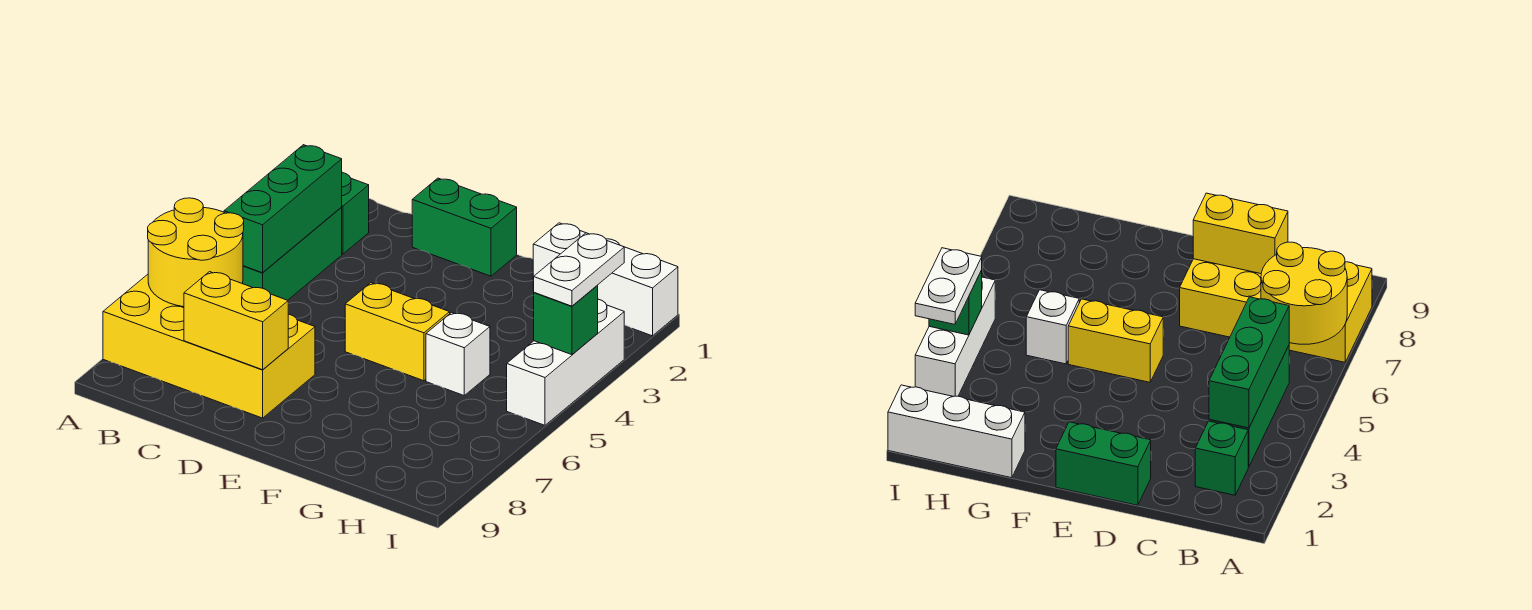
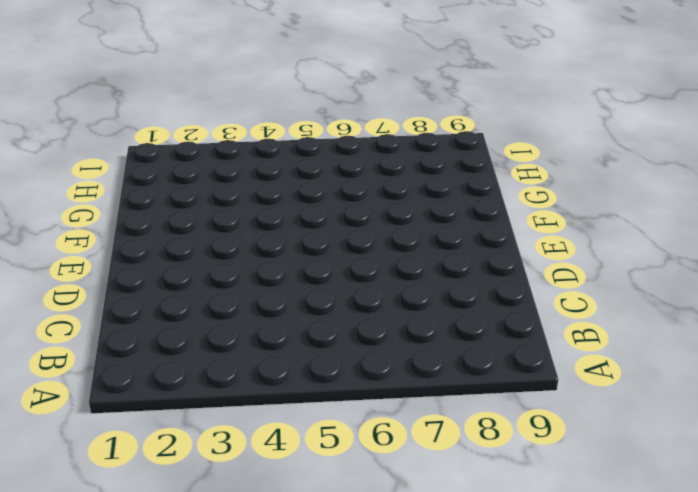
none -> yellow brick A7:D8 level 1
none -> green brick B2 level 1
none -> green brick B3:B5 level 1

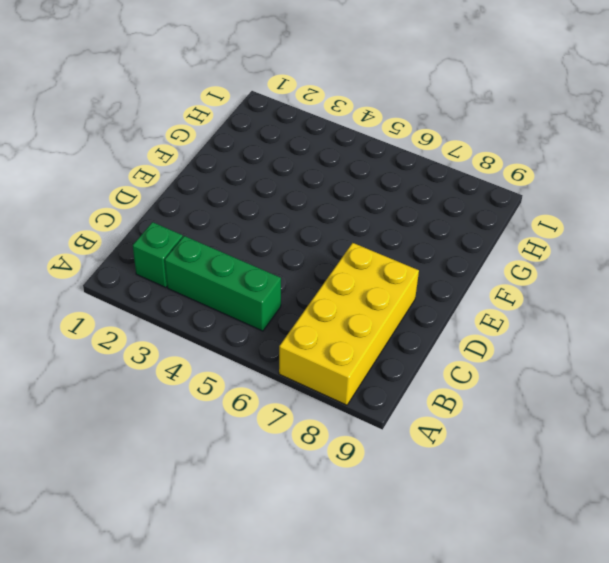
none -> green brick D1:E1 level 1
none -> yellow brick E5:F5 level 1
none -> white brick G1:I1 level 1

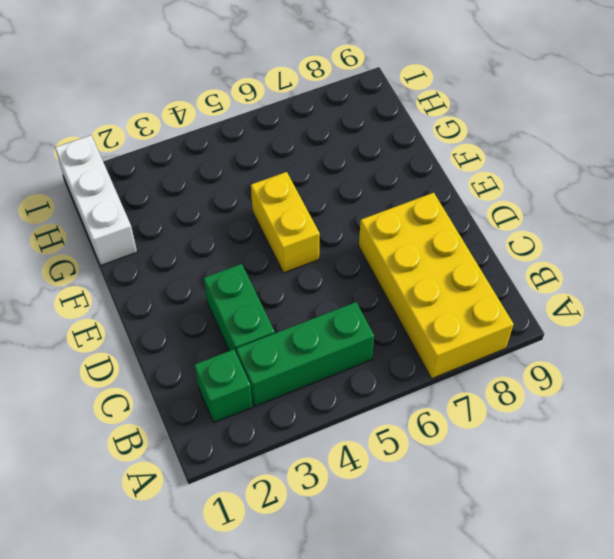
green brick C3:D3 level 1 -> green brick D1:E1 level 1
none -> white brick G5 level 1
none -> white brick I3:I5 level 1
none -> yellow round brick A6:B7 level 2

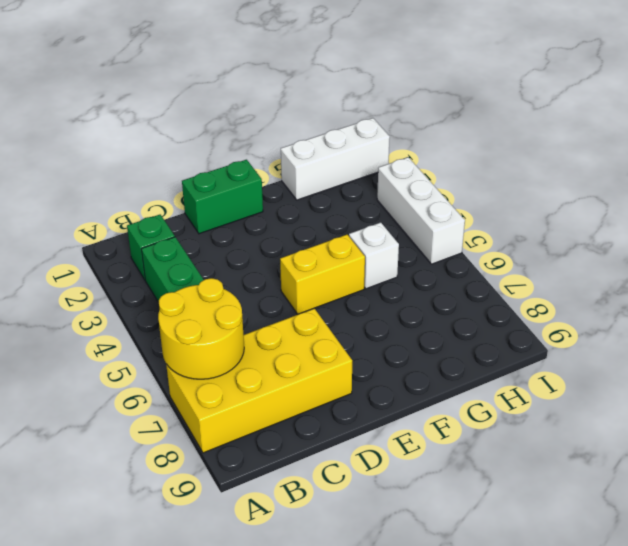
none -> green brick B3:B5 level 2
none -> yellow brick C8:D8 level 2
none -> green brick I4 level 2

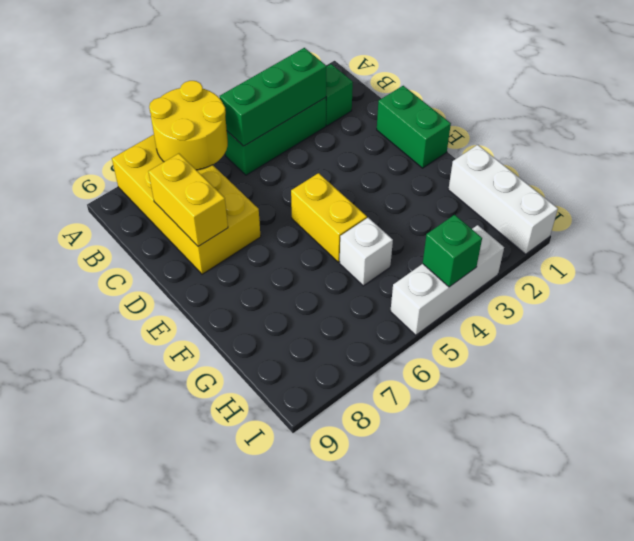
none -> white plate I3:I4 level 3

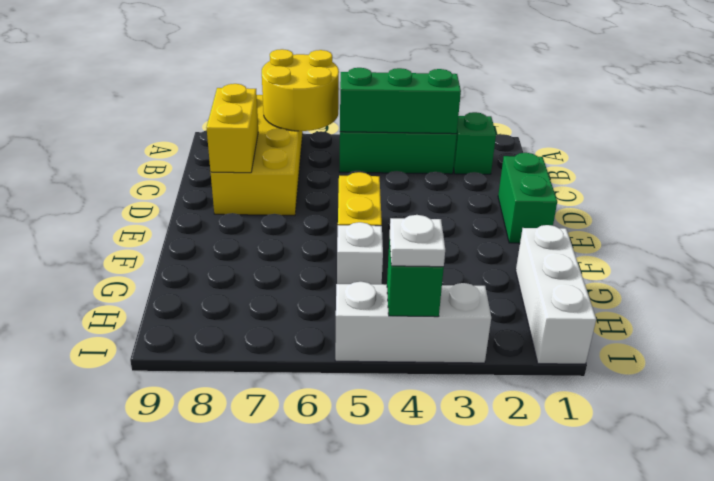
white plate I4 level 3 -> white plate I3:I4 level 3

